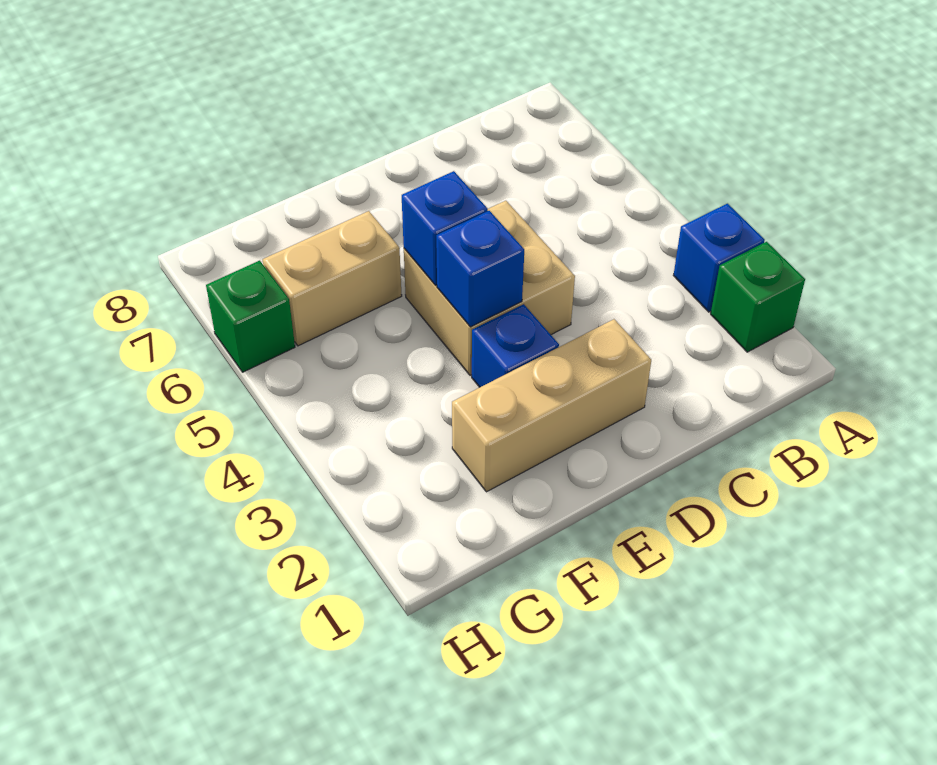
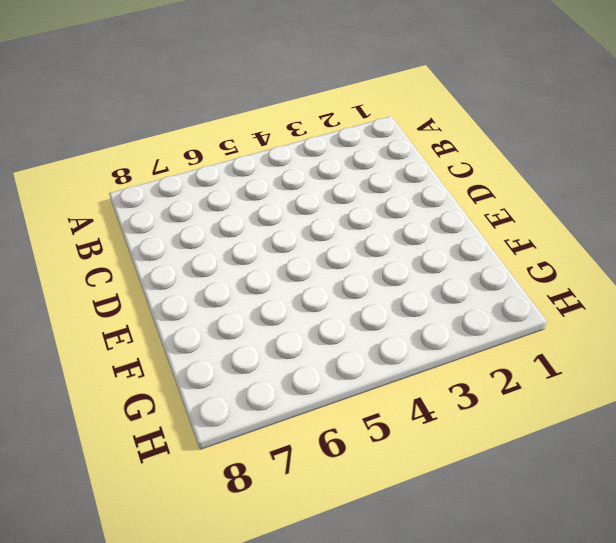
none -> green brick A2 level 1
none -> blue brick A3 level 1

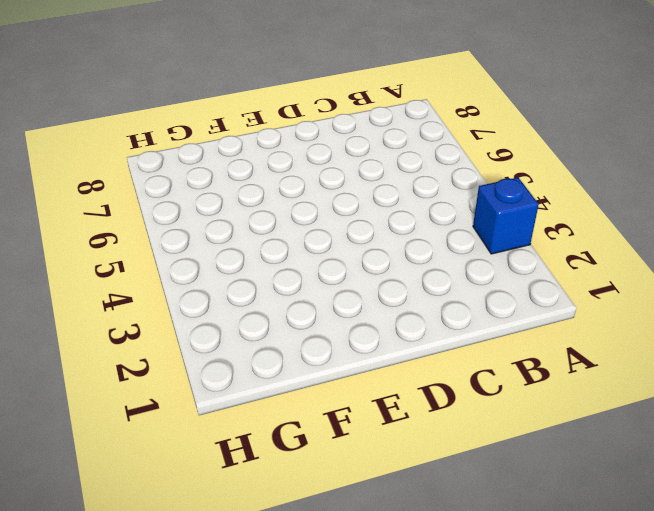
none -> green brick A2 level 1
none -> tan brick D2:F2 level 1

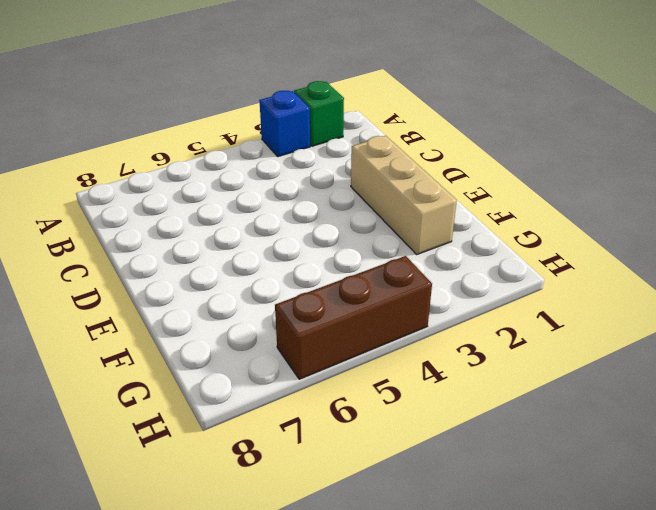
brown brick H4:H6 level 1 -> green brick H6 level 1
none -> tan brick D4:E5 level 1
none -> blue brick E3 level 1

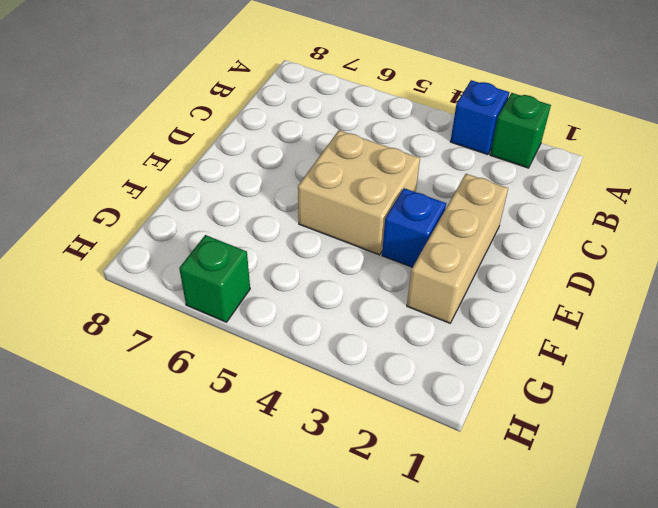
none -> tan brick F6:G6 level 1
none -> blue brick E4 level 2

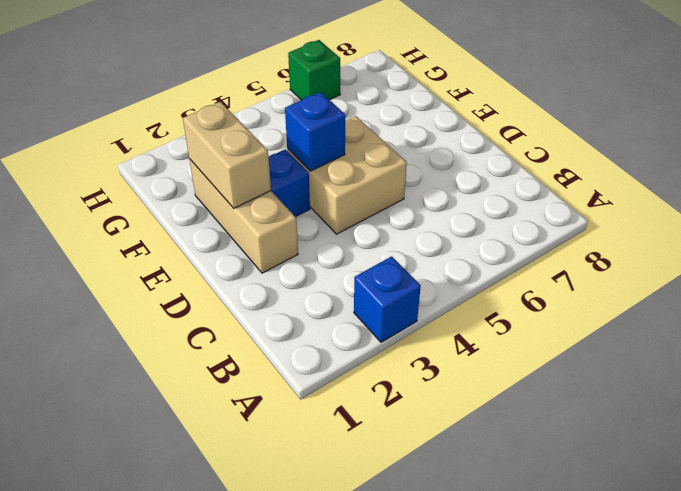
tan brick E2:F2 level 2 -> tan brick F6:G6 level 1
none -> green brick A2 level 1
none -> blue brick E5 level 2

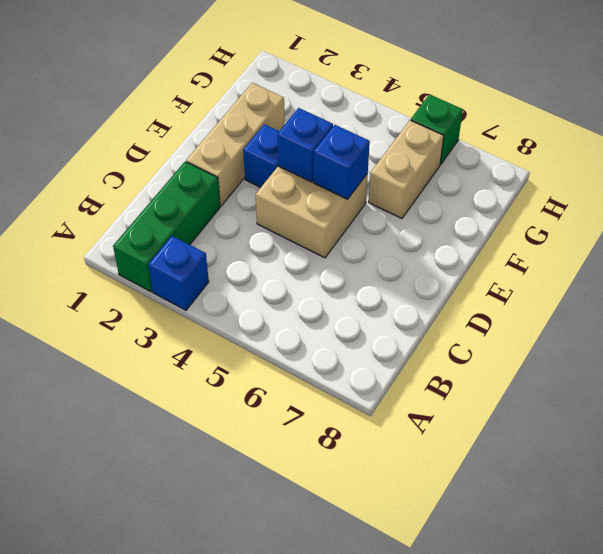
green brick A2:C2 level 1 -> green brick A2 level 1

